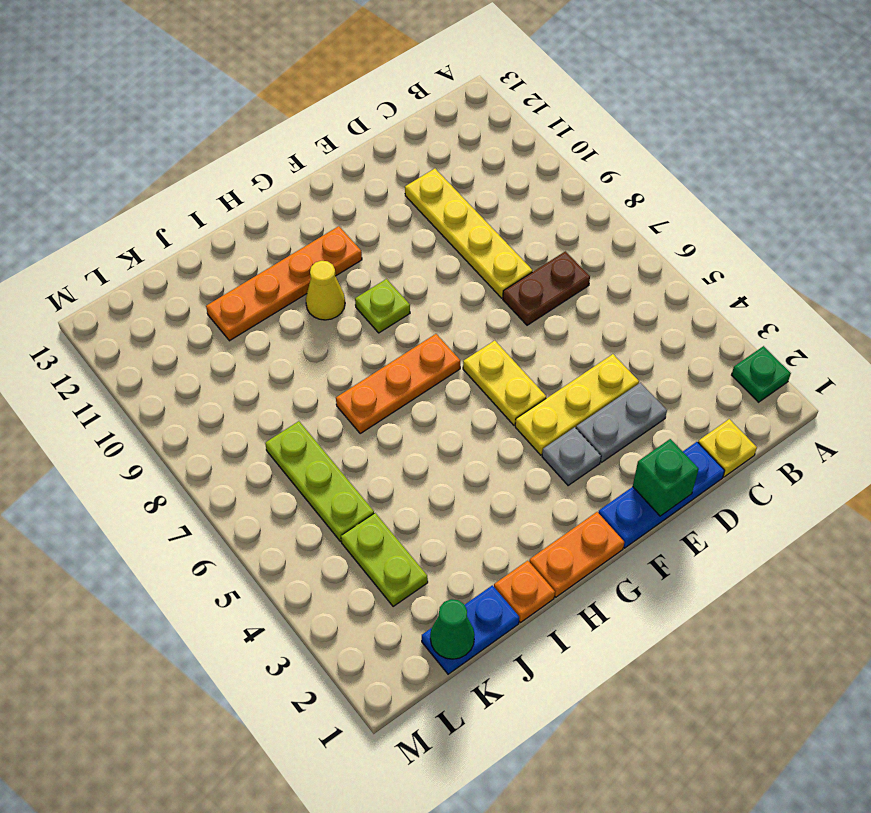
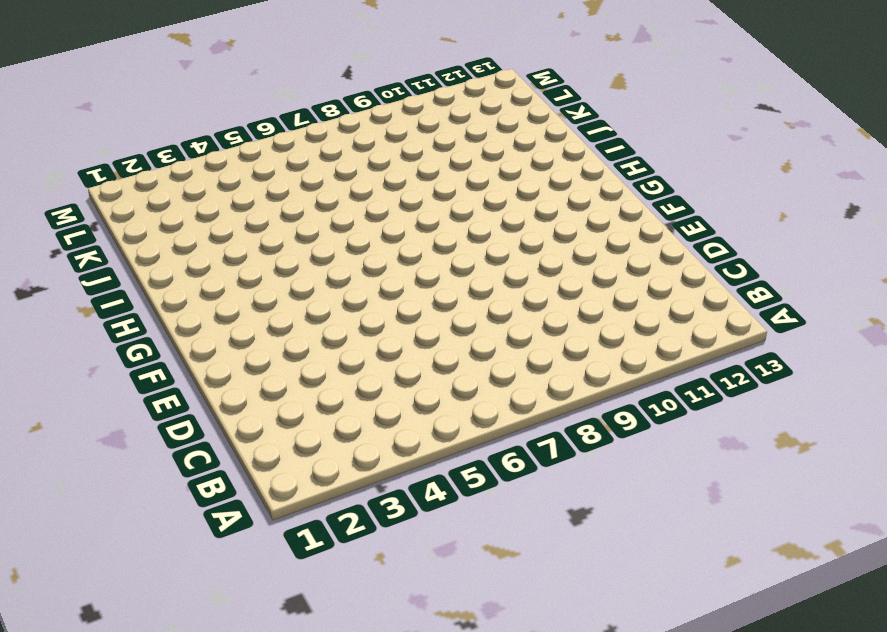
none -> green plate A2 level 1
none -> yellow plate C1 level 1
none -> brown plate C7:D7 level 1

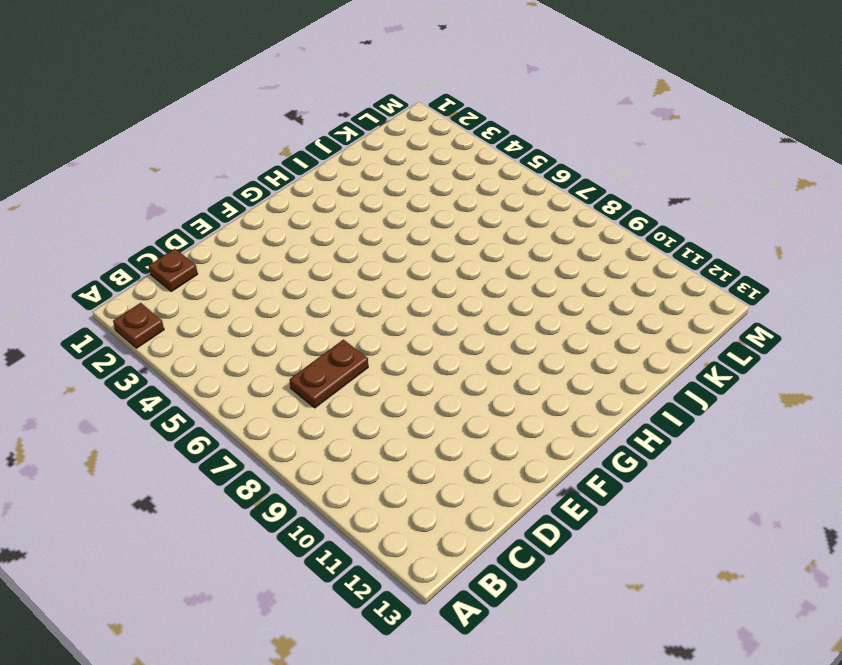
brown plate A2 level 1 -> green plate A2 level 1
brown plate C1 level 1 -> yellow plate C1 level 1
none -> blue plate D1:F1 level 1
none -> grey plate D3:E3 level 1
none -> yellow plate D4:F4 level 1

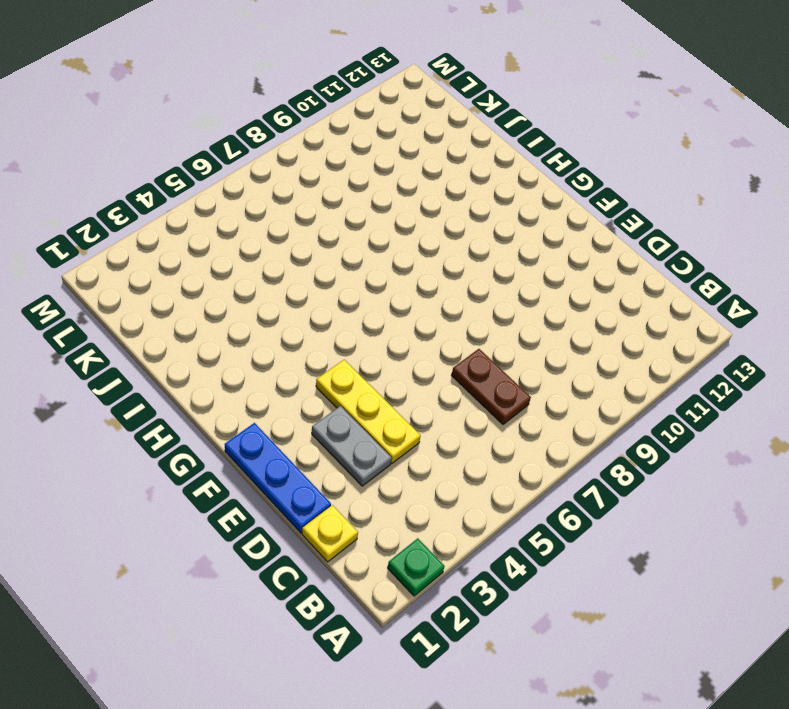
none -> yellow plate D8:D11 level 1
none -> grey plate F3 level 1
none -> yellow plate F5:F6 level 1

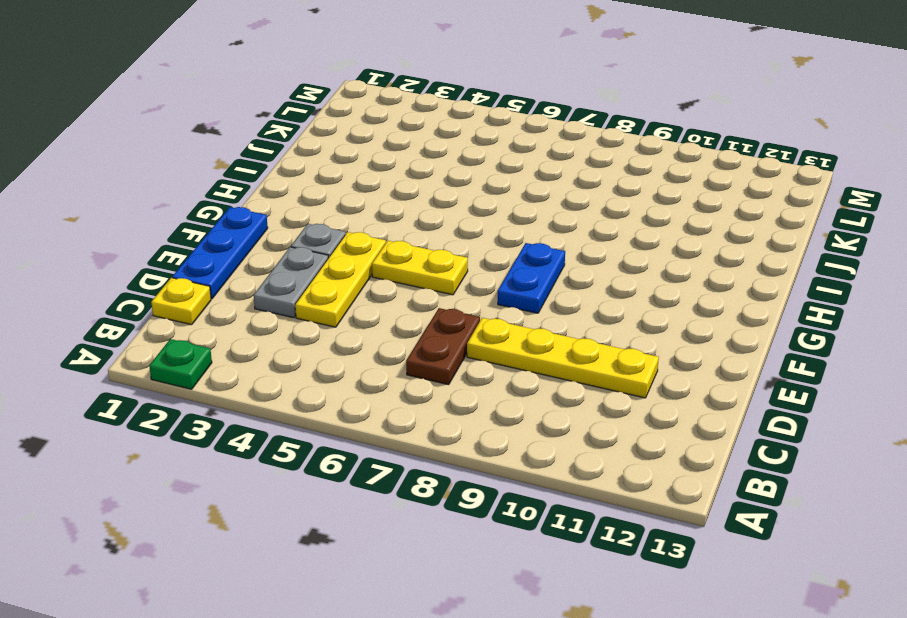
blue plate F8:G8 level 1 -> blue plate J1:K1 level 1
none -> orange plate G1:H1 level 1
none -> orange plate G7:I7 level 1
none -> lime plate G9 level 1

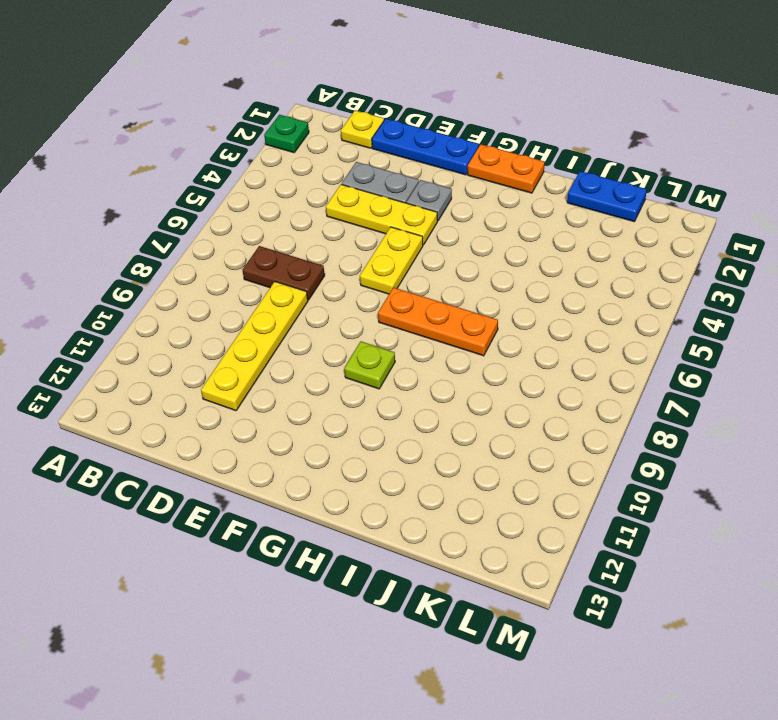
none -> orange plate G11:J11 level 1
none -> yellow cone H10 level 1
none -> orange plate I1 level 1

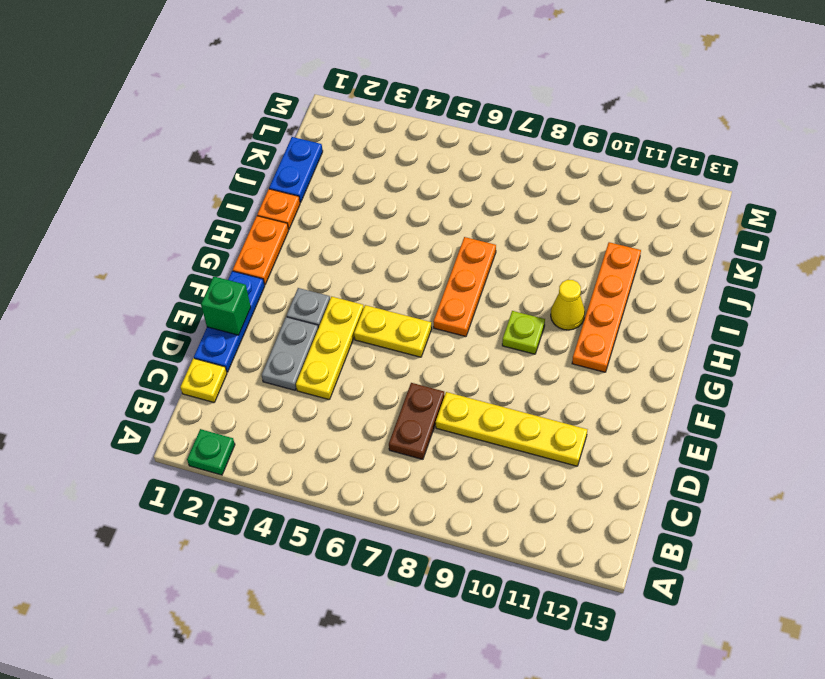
none -> lime plate K3:K4 level 1
none -> lime plate K5:K7 level 1
none -> green cone K1 level 2

